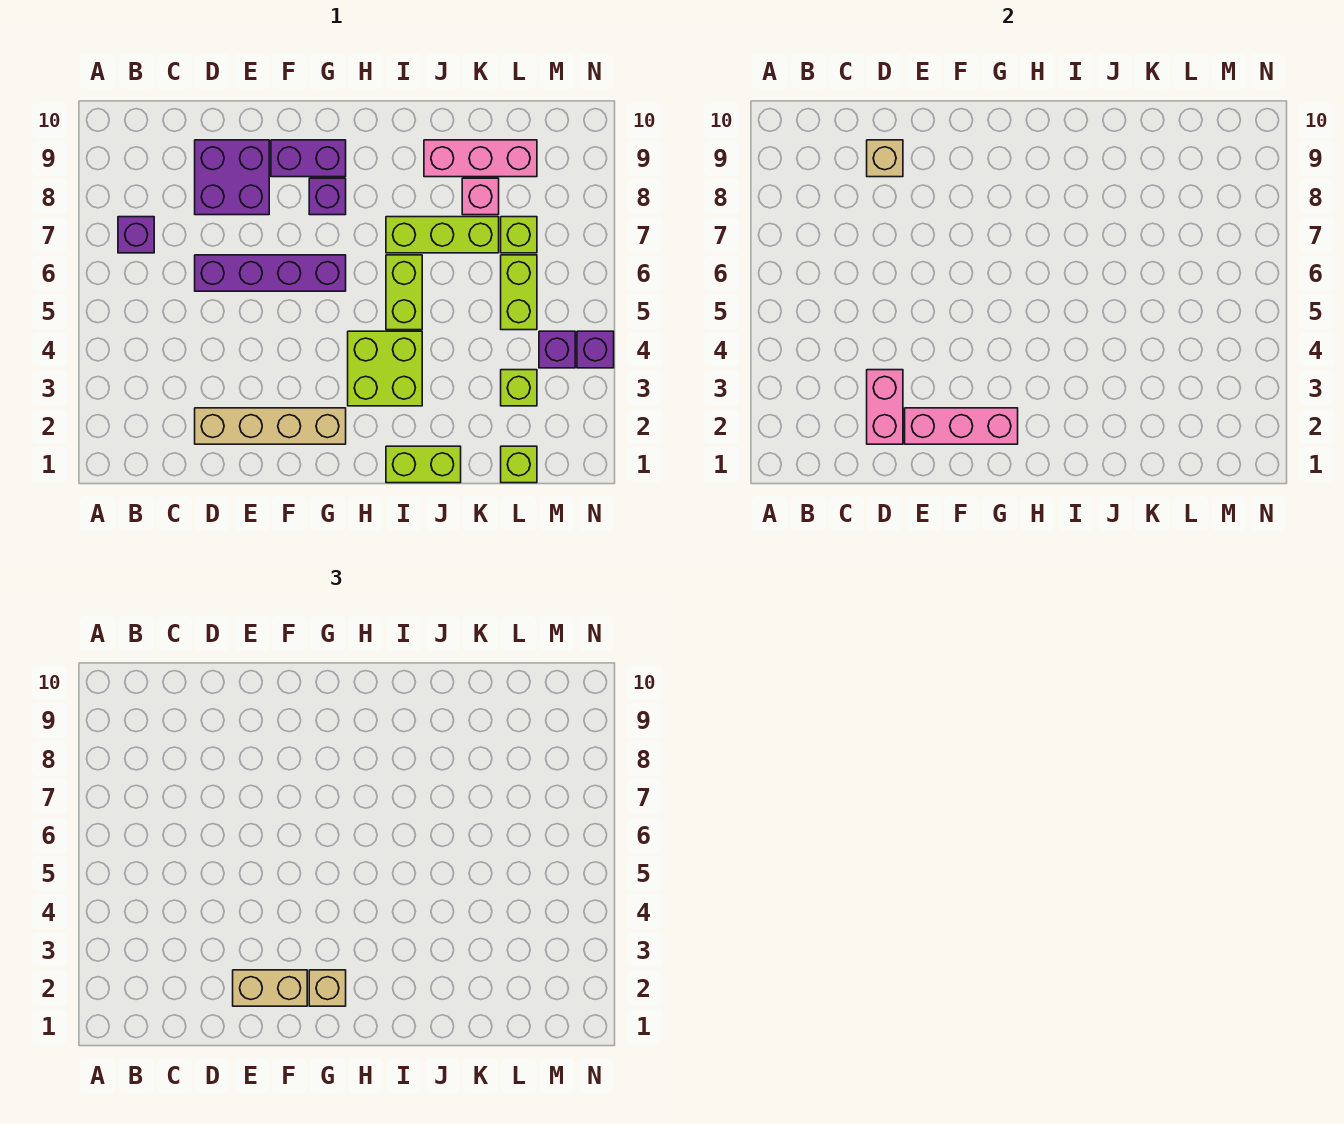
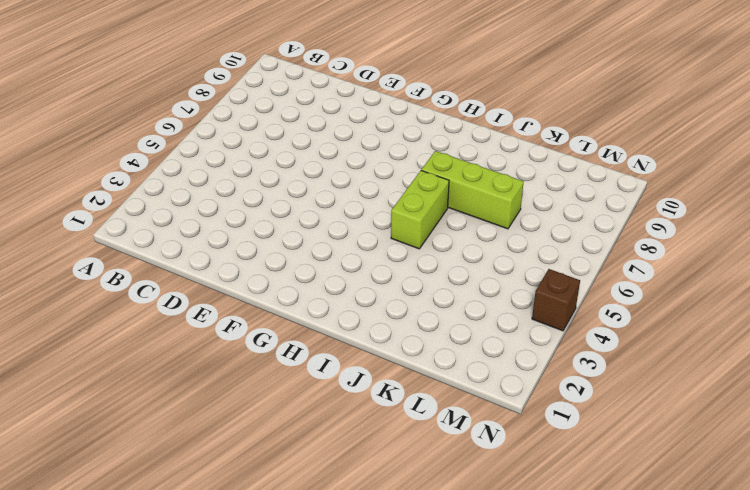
brown brick N4 level 1 -> purple brick N4 level 1
none -> purple brick B7 level 1
none -> tan brick D2:G2 level 1
none -> purple brick D6:G6 level 1

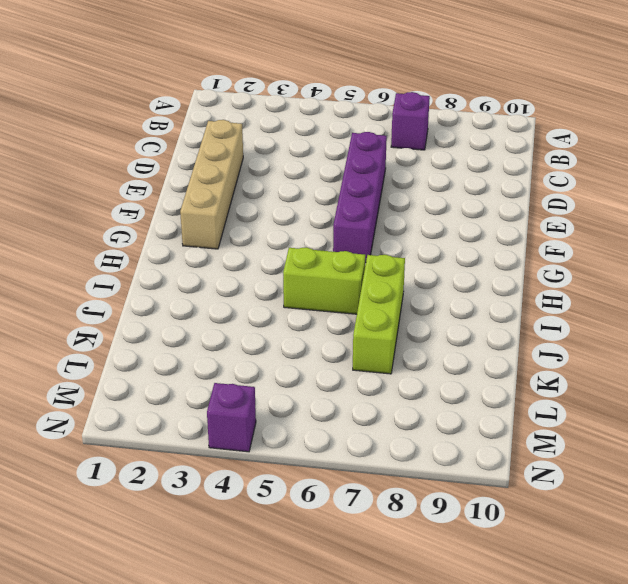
none -> purple brick D8:E9 level 1
none -> purple brick F9:G9 level 1
none -> purple brick G8 level 1

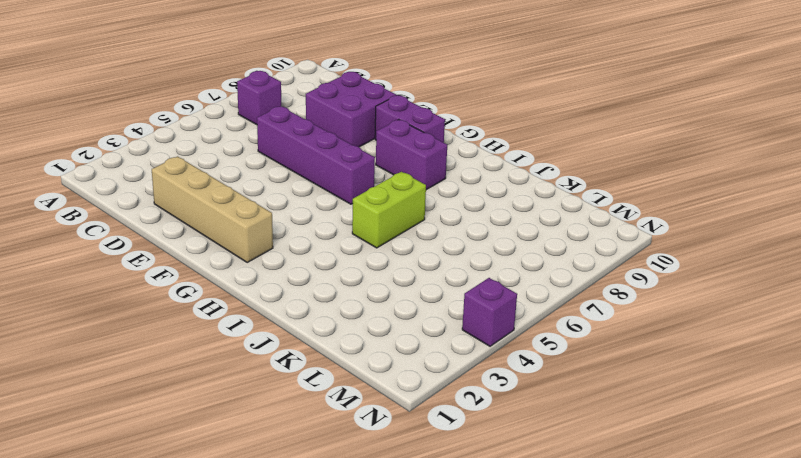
purple brick G8:H8 level 1 -> purple brick G8 level 1
none -> lime brick H3:I4 level 1
none -> lime brick I1:J1 level 1
none -> lime brick I7:K7 level 1

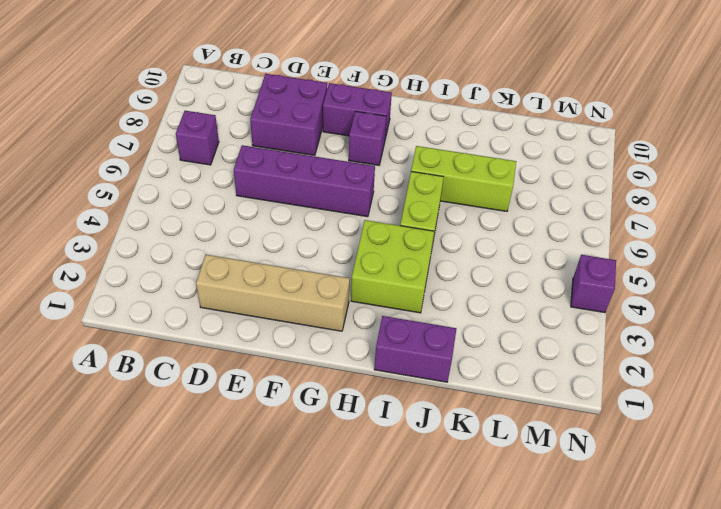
purple brick I1:J1 level 1 -> lime brick I1:J1 level 1
none -> pink brick J9:L9 level 1
none -> pink brick K8 level 1
none -> lime brick L1 level 1

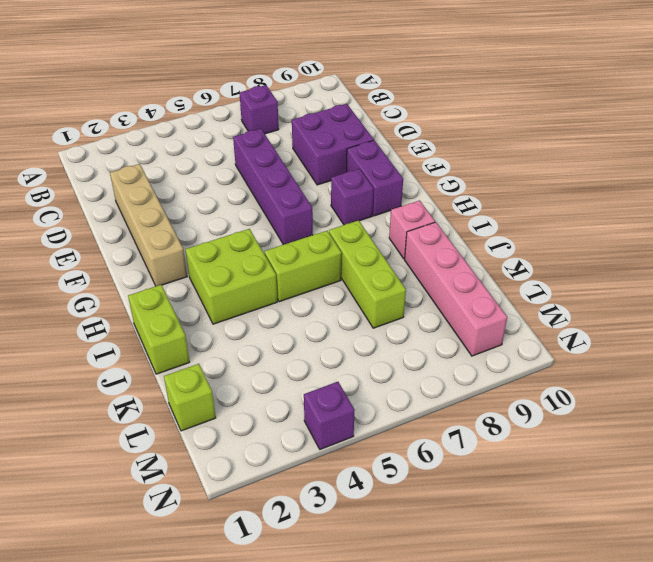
pink brick I9 level 1 -> pink brick K8 level 1
pink brick J9:M9 level 1 -> pink brick J9:L9 level 1
none -> lime brick L3 level 1
none -> lime brick L5:L6 level 1
none -> lime brick L7 level 1

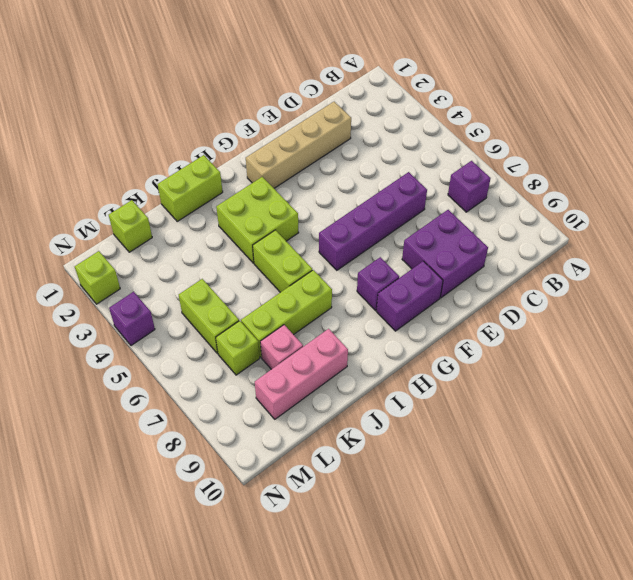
lime brick N2 level 1 -> lime brick L3 level 1
none -> purple brick M4 level 1
none -> pink brick D2:D3 level 2
none -> tan brick D9 level 2

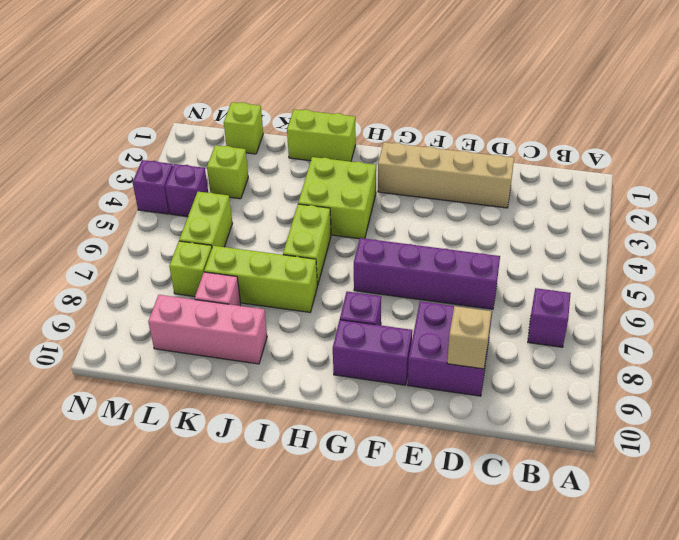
none -> pink brick D2:D3 level 2
none -> pink brick E2:G2 level 2
none -> tan brick E2:F2 level 3

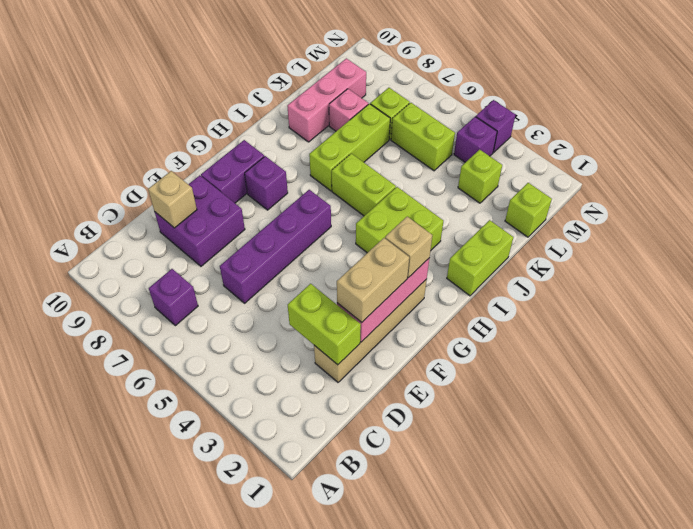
lime brick D2:D3 level 2 -> pink brick D2:D3 level 2

